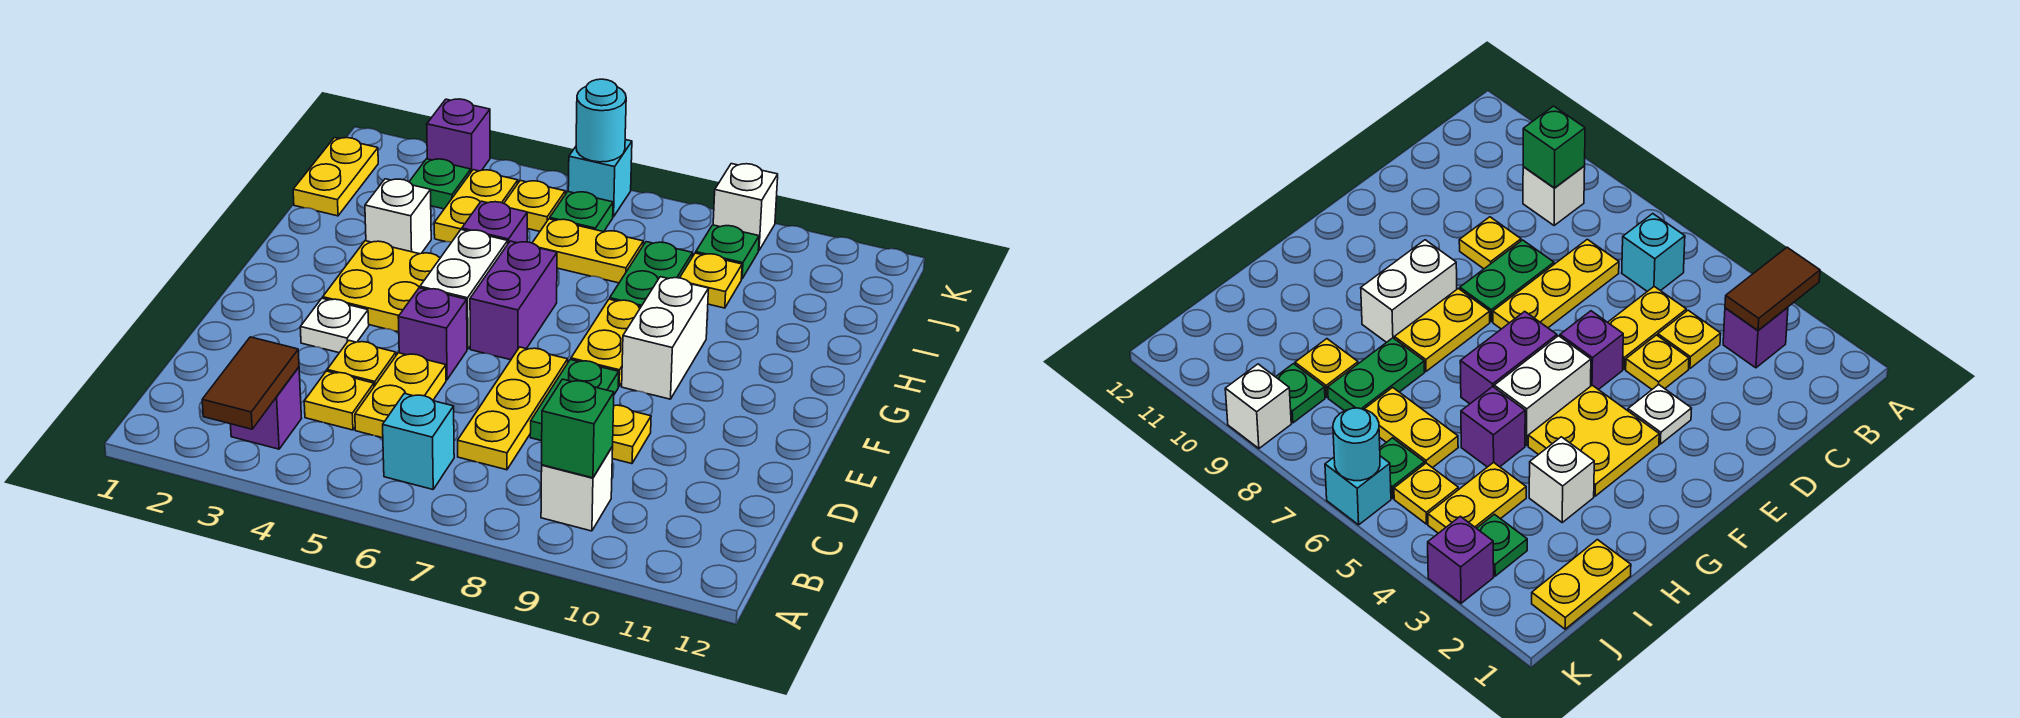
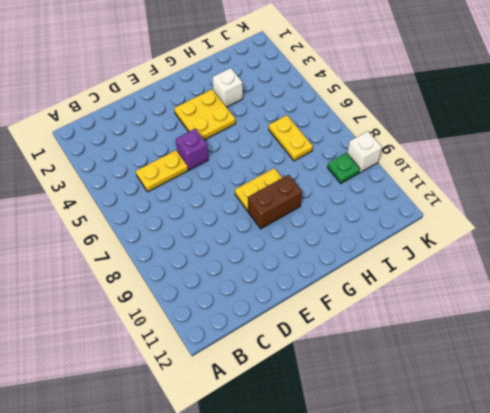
brown brick F9:G9 level 1 -> white brick F9:G9 level 1
none -> purple brick B3 level 1
none -> cyan brick B6 level 1
none -> white brick B9 level 1
none -> yellow plate C4 level 1

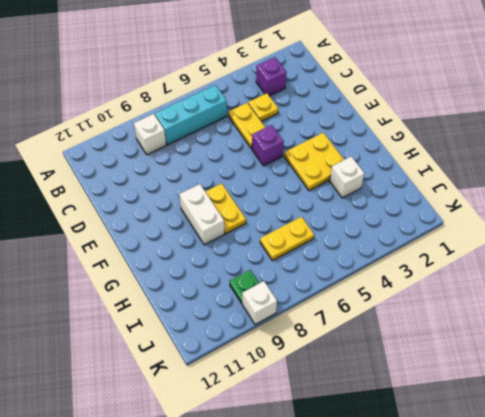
cyan brick B6:B8 level 1 -> cyan brick B6 level 1
none -> yellow plate C7:E7 level 1
none -> yellow plate D4 level 1
none -> green plate D8:E8 level 1
none -> yellow plate D9 level 1

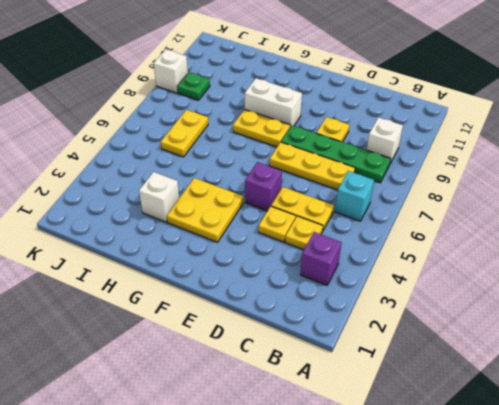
green plate B8:E8 level 1 -> green plate D8:E8 level 1
none -> white plate E3 level 1
none -> white brick F5:G5 level 1
none -> purple brick F6:G6 level 1
none -> purple brick H5 level 1

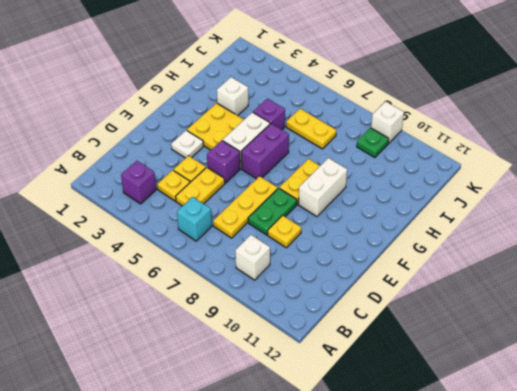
none -> green plate H8:I8 level 1
none -> yellow plate I1:J1 level 1
none -> yellow plate I4:J4 level 1
none -> yellow plate I9 level 1

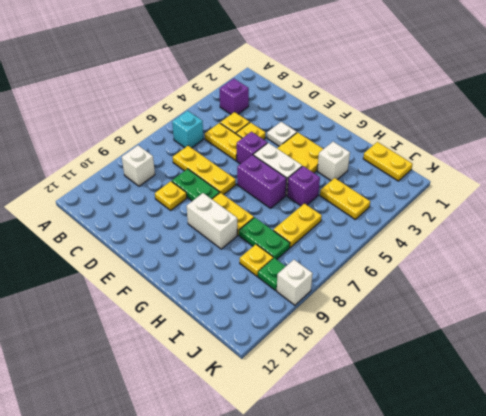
none -> green plate J3 level 1
none -> yellow plate J5 level 1
none -> green plate J6 level 1
none -> purple brick K3 level 1

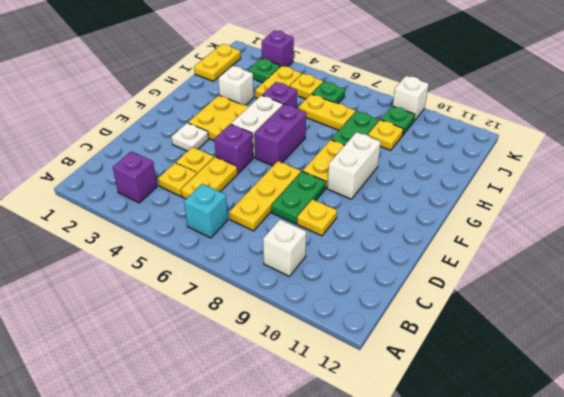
none -> cyan brick K6 level 1
none -> brown tile A3:B3 level 2
none -> green brick B9 level 2
none -> cyan round brick K6 level 2

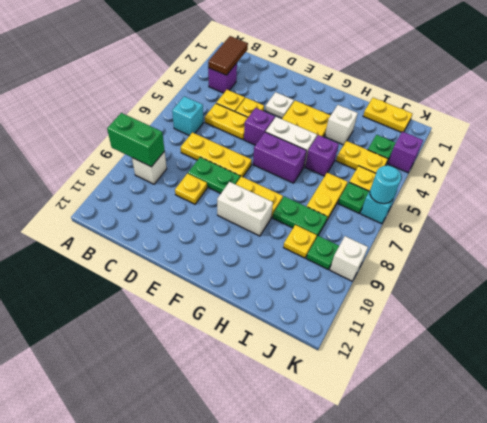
green brick A9:B9 level 2 -> green brick B9 level 2
brown tile B2:B3 level 2 -> brown tile A3:B3 level 2

